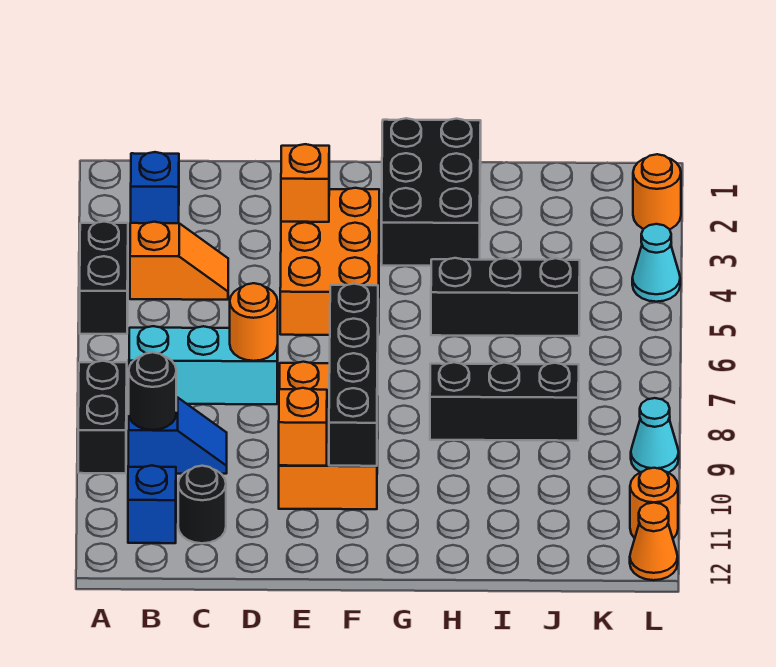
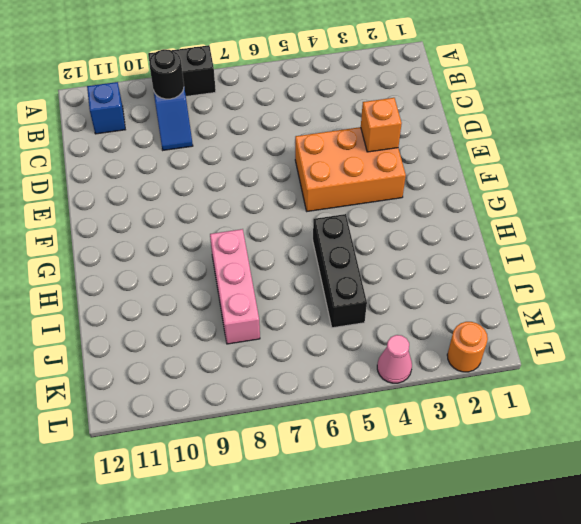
pink brick H8:J8 level 1 -> black brick H8:J8 level 1
pink cone L4 level 1 -> cyan cone L4 level 1
none -> black brick A4:A5 level 1
none -> blue brick B2 level 1
none -> orange slope B4:C4 level 1 top B

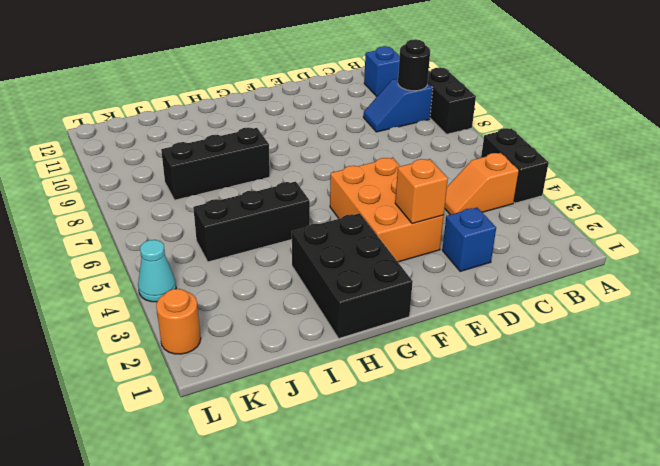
blue brick D2 level 1 -> blue brick B2 level 1
none -> cyan brick B7:D7 level 1
none -> black round brick C11 level 1
none -> orange brick E8:F10 level 1

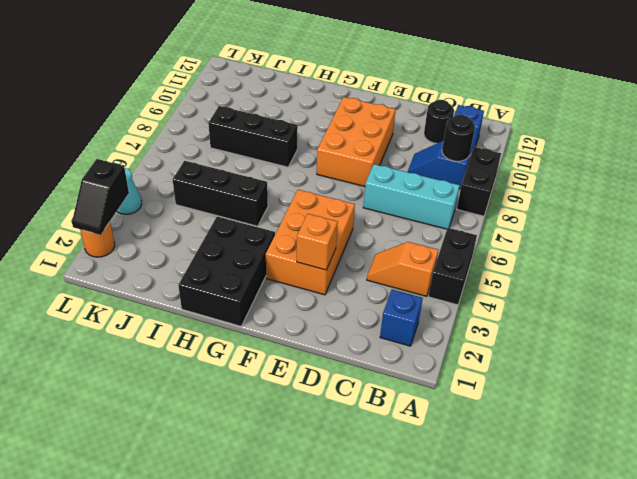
black slope L2:L3 level 2 top 3 -> none
none -> cyan cone L9 level 1
none -> orange round brick L11 level 1
none -> orange cone L12 level 1

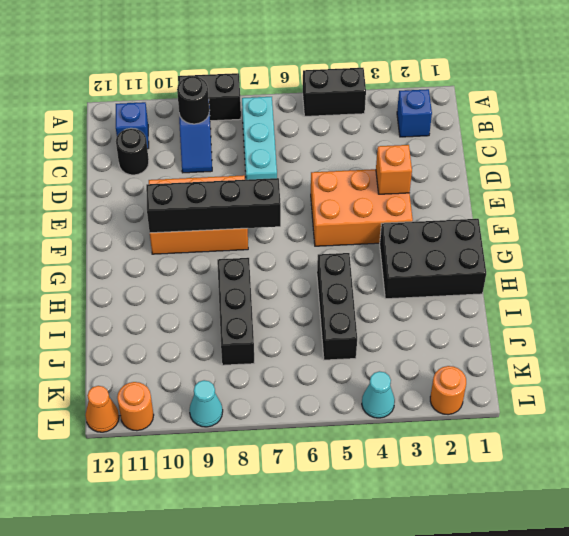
none -> orange slope B4:C4 level 1 top B
none -> orange round brick D7 level 2
none -> orange brick E10 level 2

